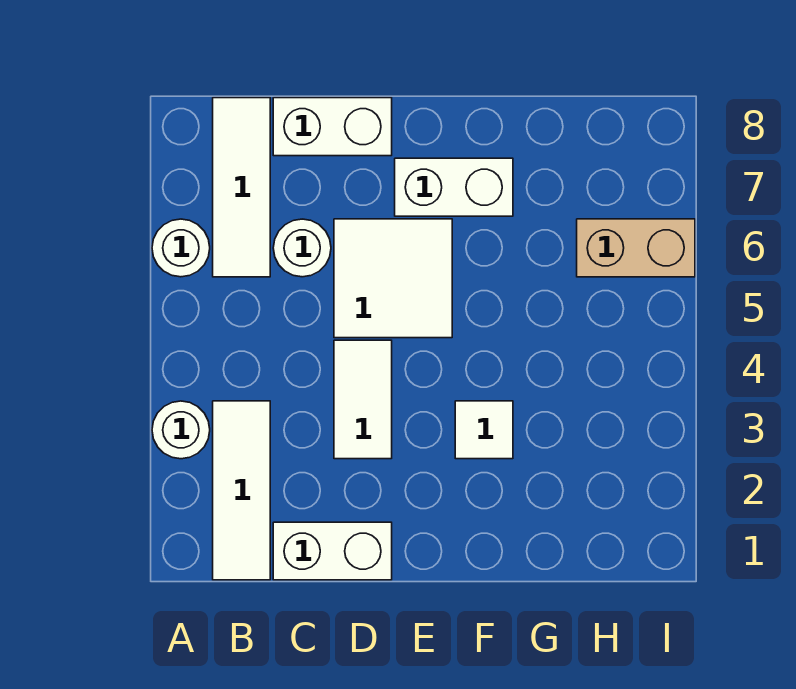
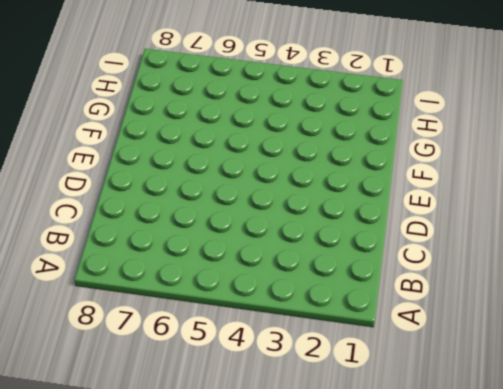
none -> white round brick A3 level 1
none -> white round brick A6 level 1
none -> white tile B1:B3 level 1

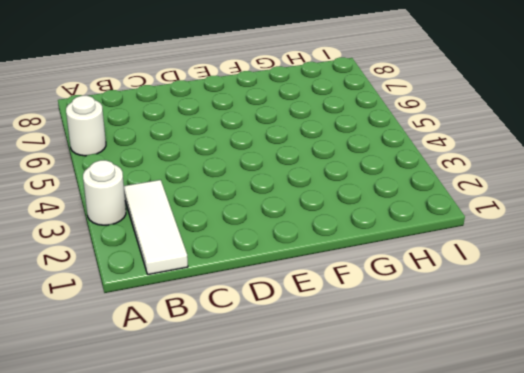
none -> white tile B6:B8 level 1
none -> white brick C1:D1 level 1
none -> white round brick C6 level 1

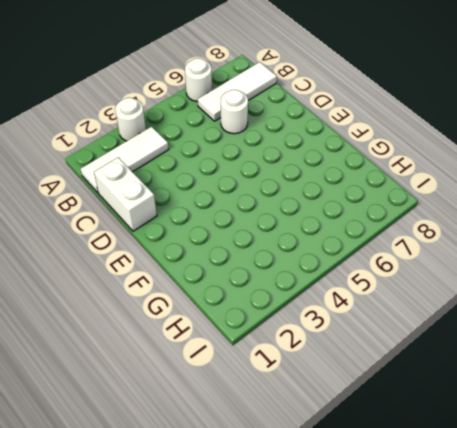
none -> white brick C8:D8 level 1
none -> white tile D3:D4 level 1
none -> white tile D5:E6 level 1

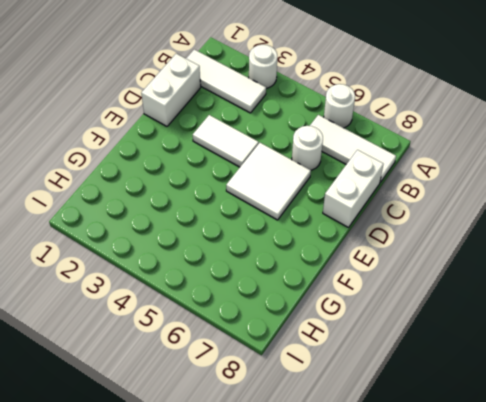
none -> white brick E7:F7 level 1
none -> white tile F3 level 1
none -> tan brick H6:I6 level 1

